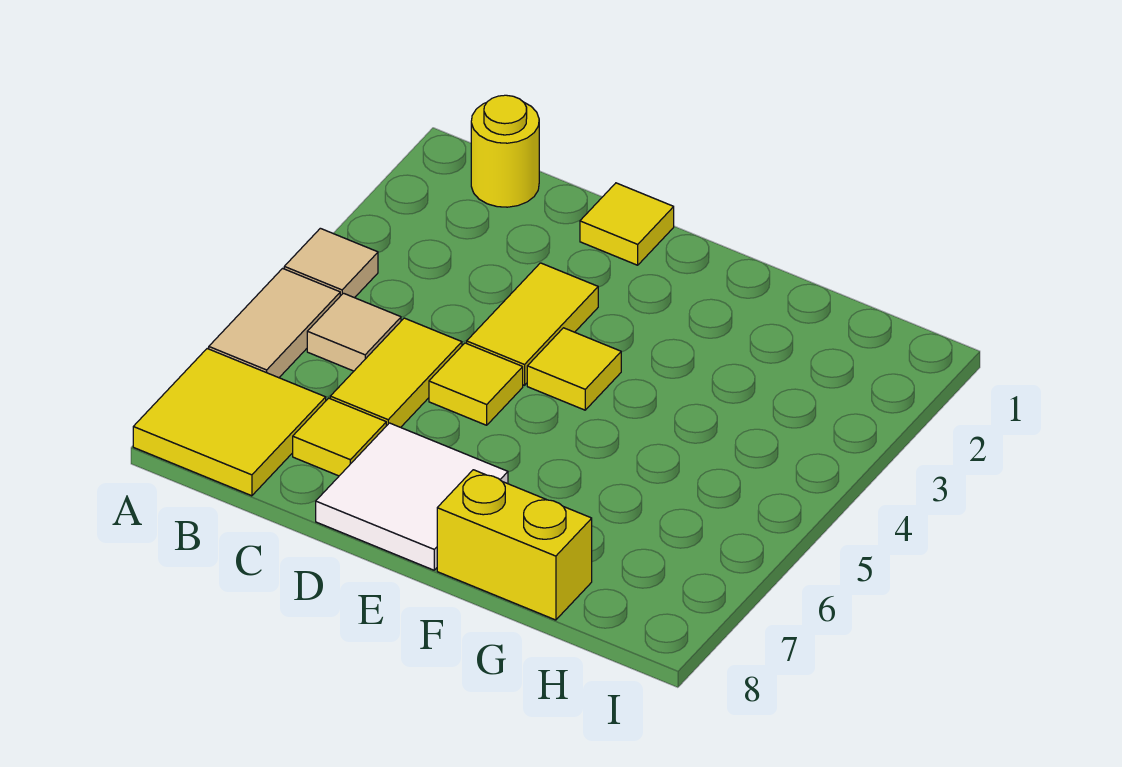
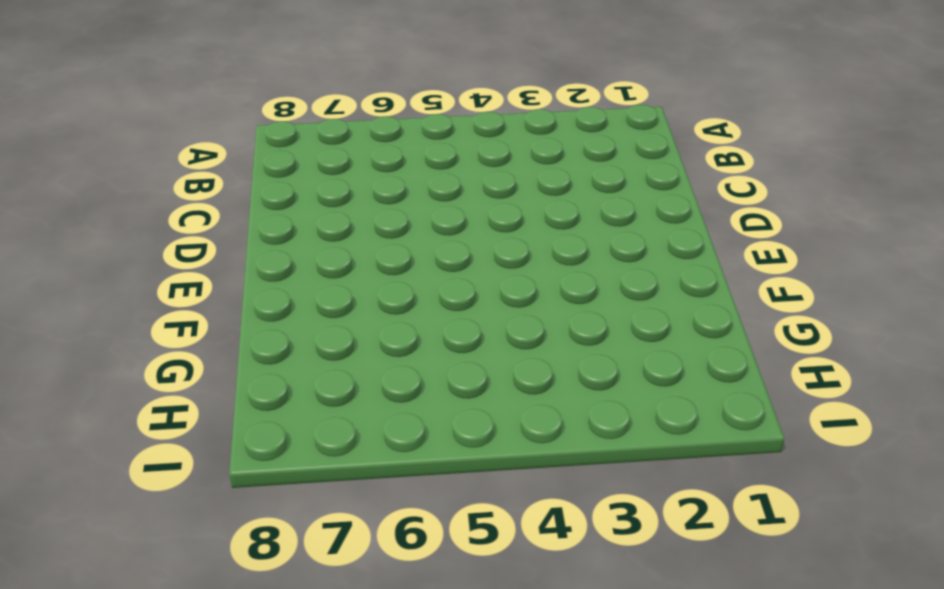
none -> tan tile A4 level 1
none -> tan tile A5:A6 level 1
none -> yellow tile A7:B8 level 1

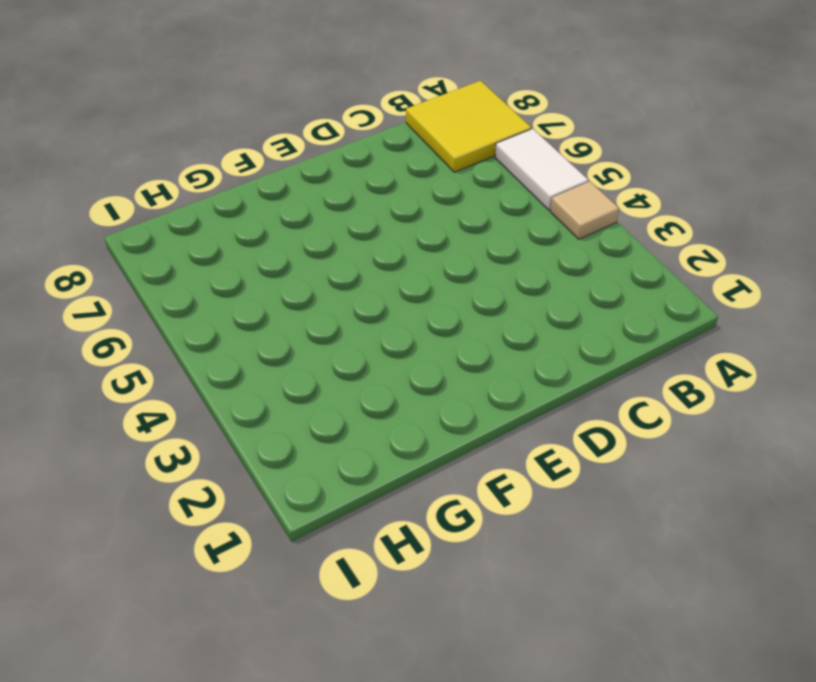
white tile A5:A6 level 1 -> tan tile A5:A6 level 1
none -> yellow round brick B1 level 1
none -> tan tile B5 level 1
none -> yellow tile C5:C6 level 1

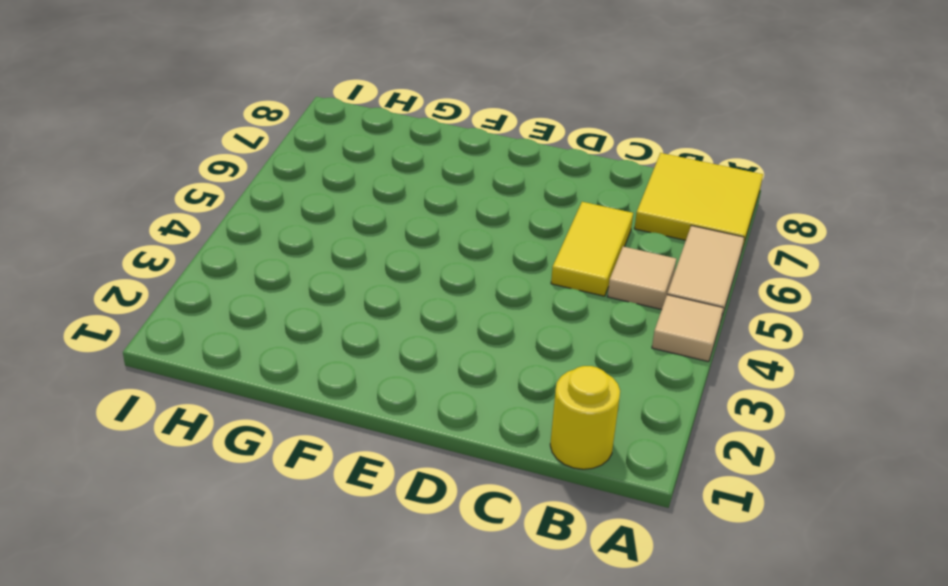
none -> yellow tile C7 level 1
none -> yellow tile D1 level 1
none -> yellow tile D3:D4 level 1

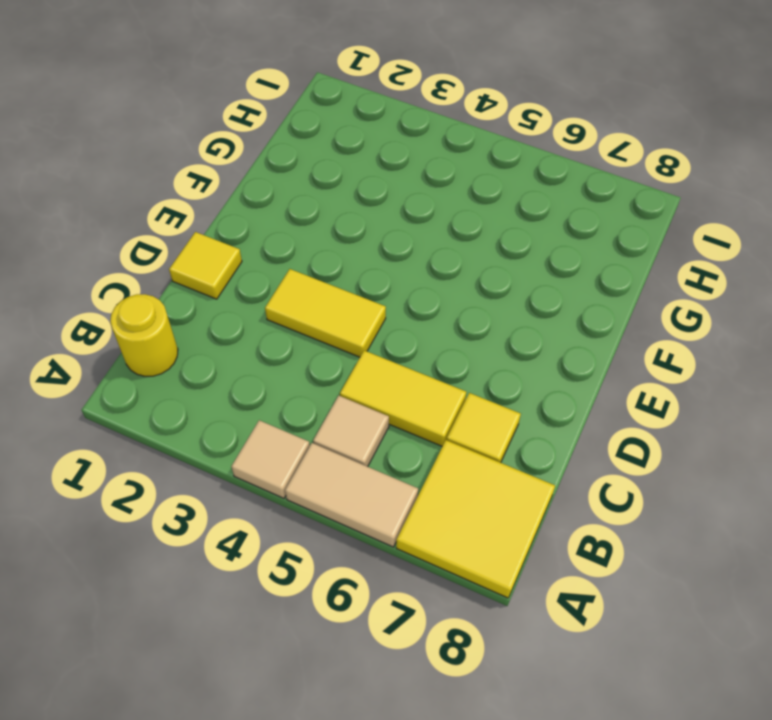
none -> yellow tile D5 level 1
none -> white tile D7:E8 level 1
none -> yellow tile E4 level 1

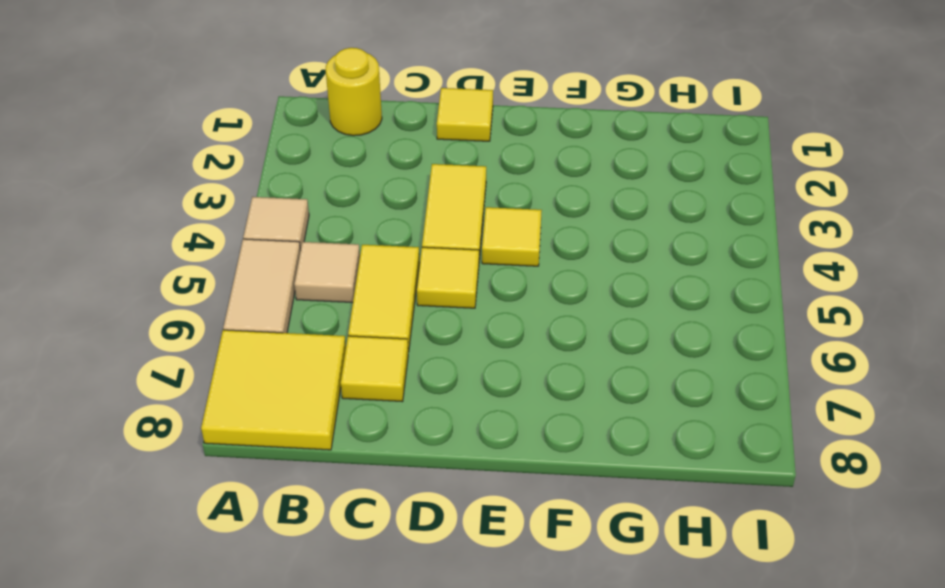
none -> white tile D7:E8 level 1
none -> yellow brick F8:G8 level 1

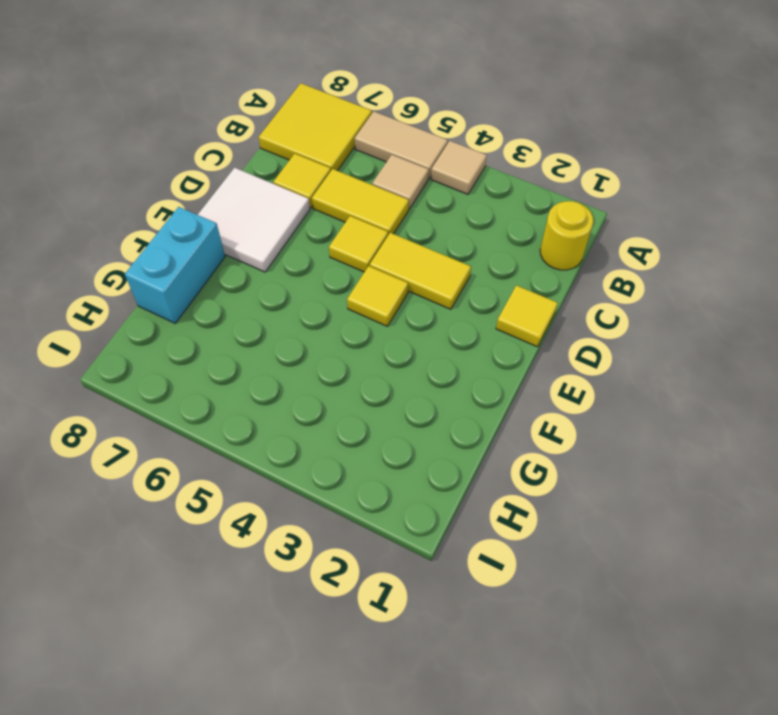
cyan brick F8:G8 level 1 -> yellow brick F8:G8 level 1

